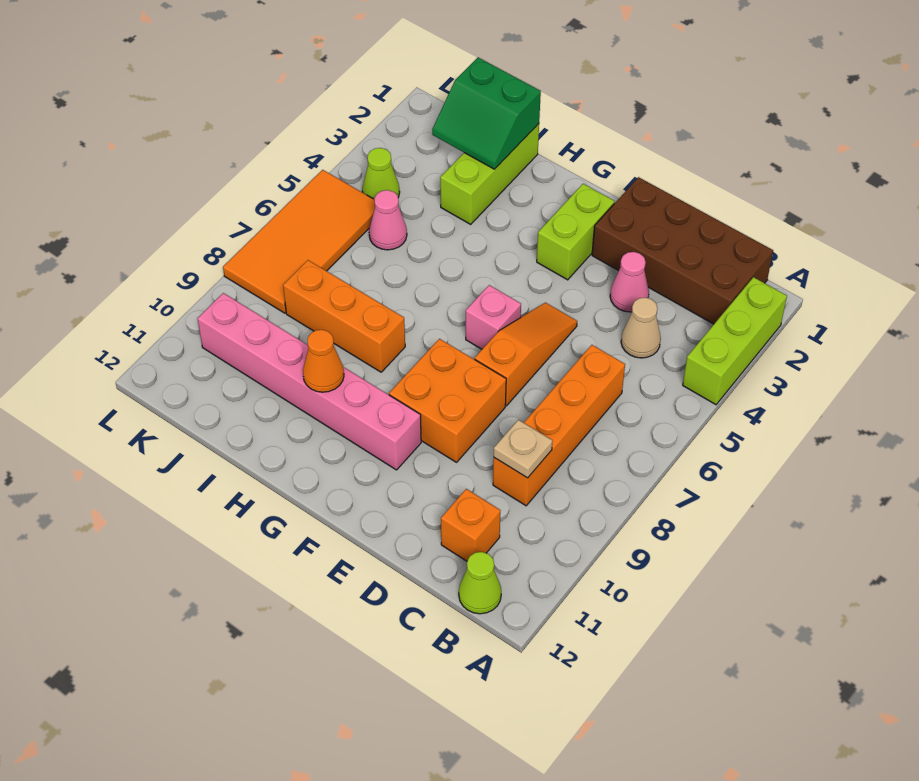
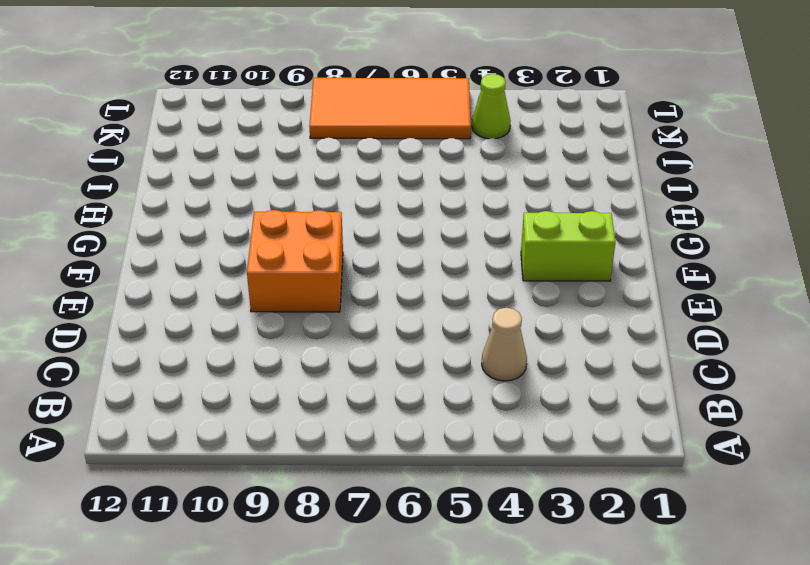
none -> lime brick A2:A4 level 1
none -> brown brick B1:E2 level 1
none -> lime cone B12 level 1

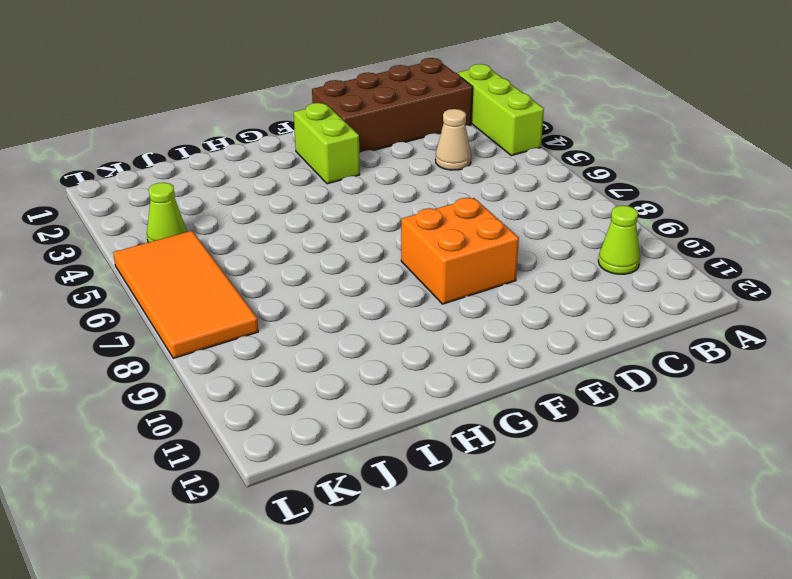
lime cone B10 level 1 -> lime cone B12 level 1
none -> orange brick C6:C9 level 1
none -> orange brick C11 level 1
none -> pink cone D3 level 1

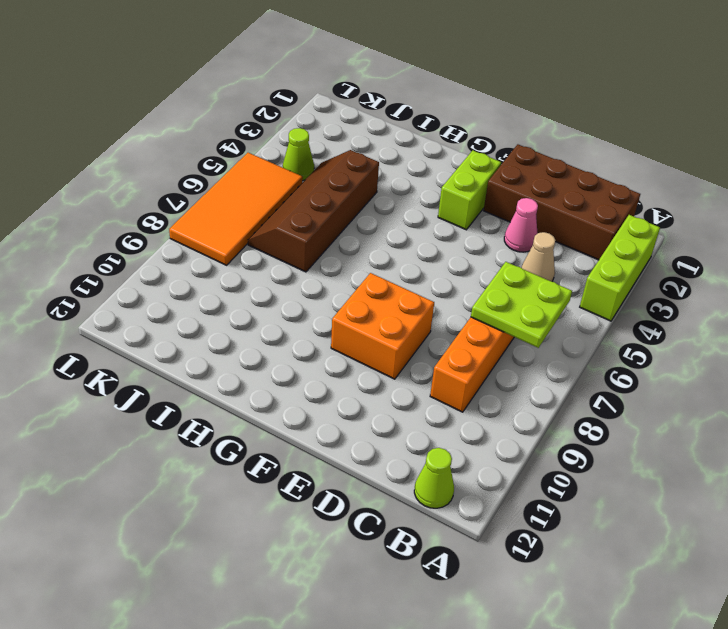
lime plate B6:C7 level 2 -> none
brown slope I4:J7 level 1 top I -> pink cone J5 level 1
none -> orange brick C11 level 1
none -> orange slope E5:E7 level 1 top 7
none -> pink brick F6 level 1

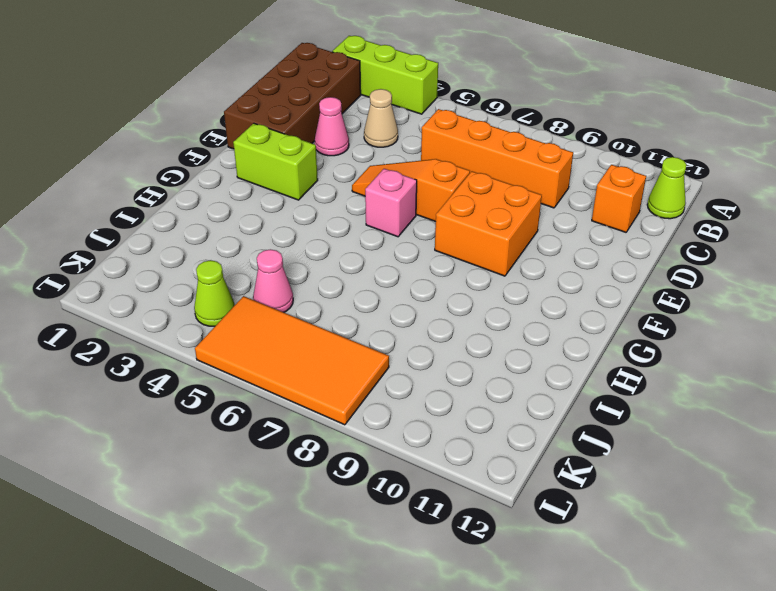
none -> pink brick F10:K10 level 1
none -> orange brick H8:J8 level 1
none -> lime brick I1:I3 level 1

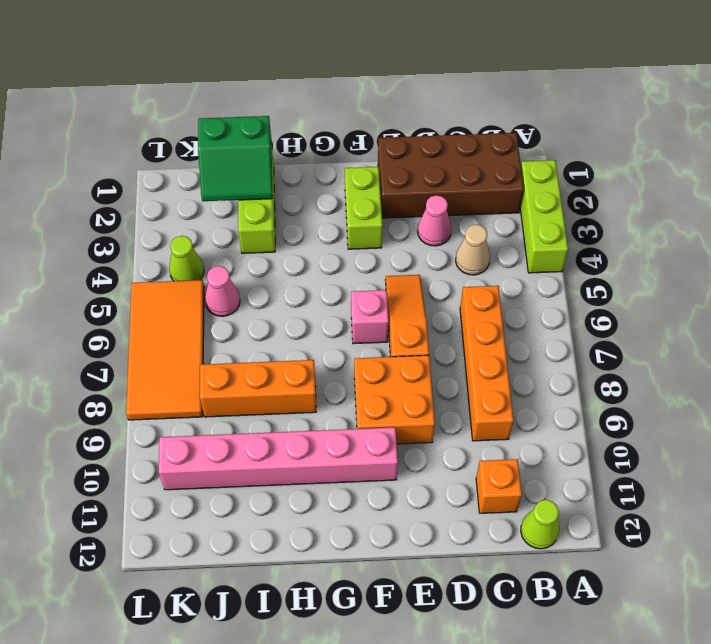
none -> tan plate C9 level 2
none -> orange cone H10 level 2

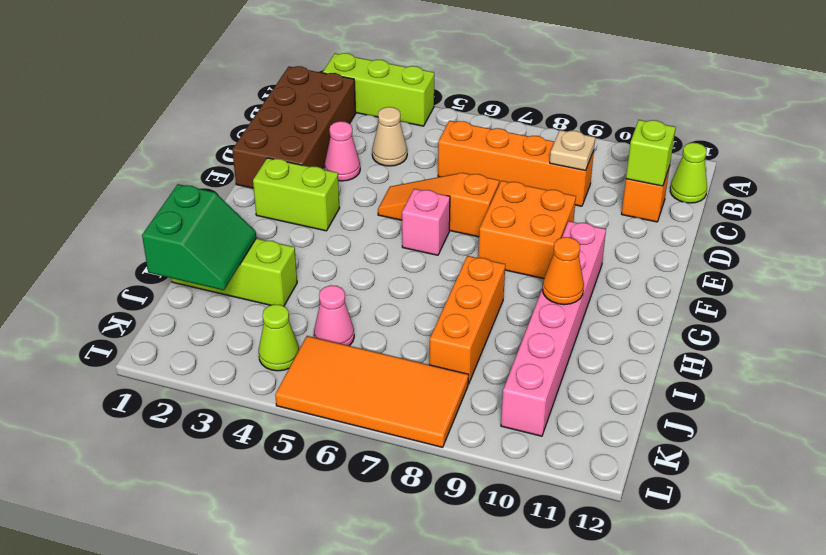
lime brick C11 level 2 -> none

